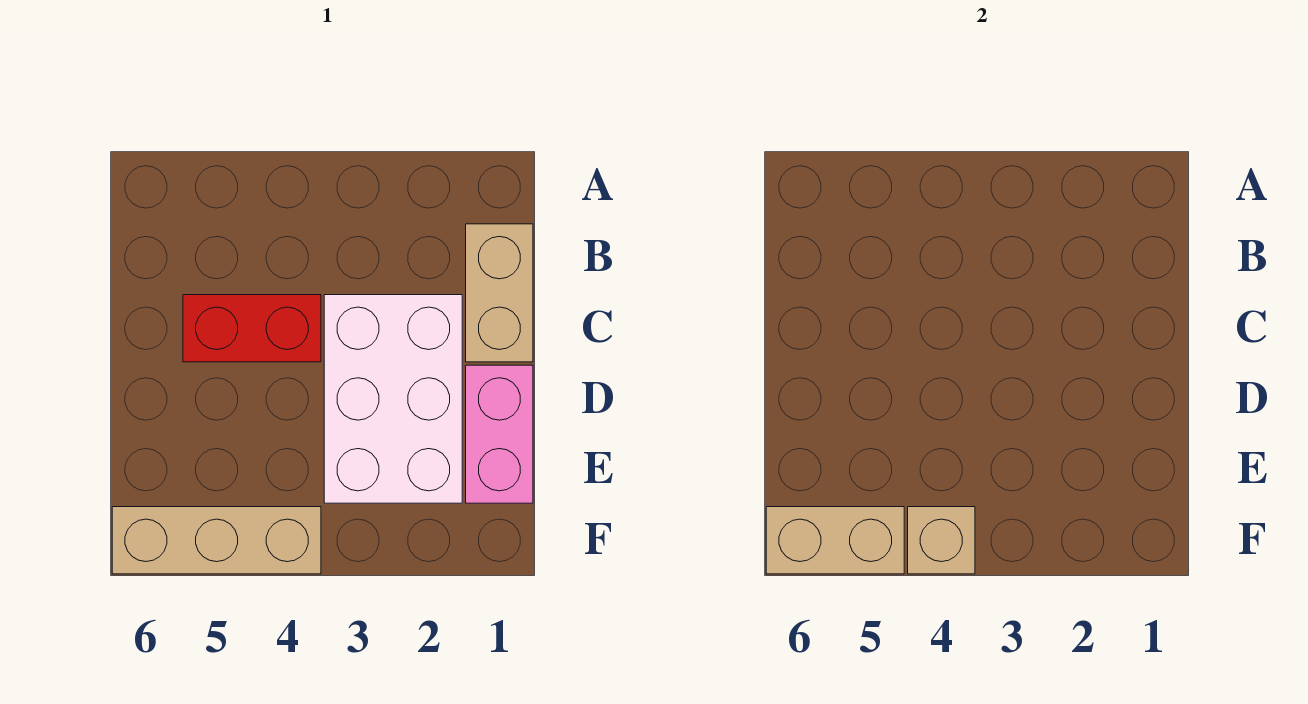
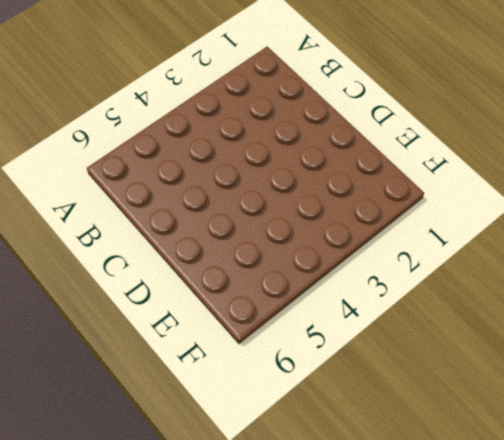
none -> tan brick B1:C1 level 1
none -> white brick C2:E3 level 1

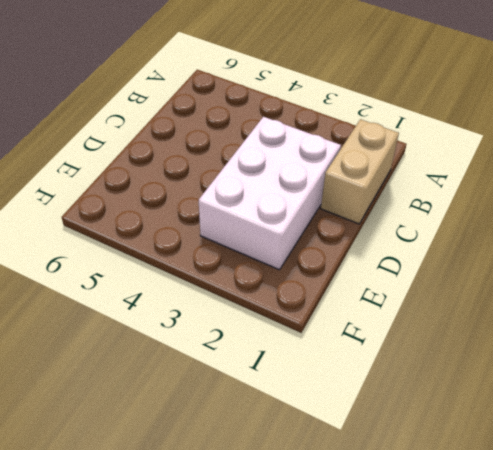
none -> red brick C4:C5 level 1
none -> pink brick D1:E1 level 1

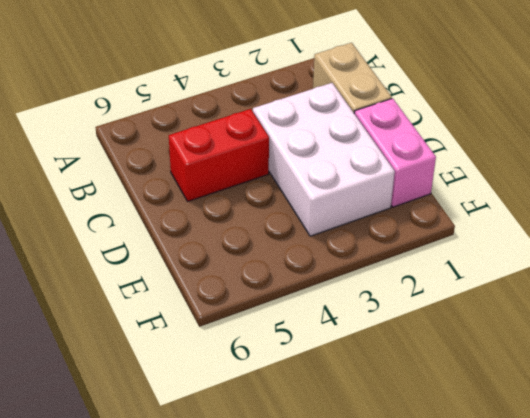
none -> tan brick F4:F6 level 1
none -> tan brick F4 level 2

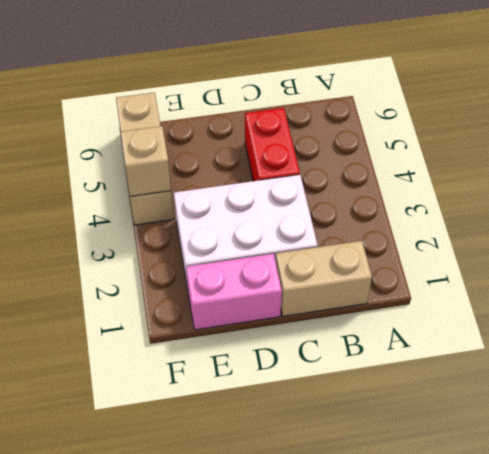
none -> tan brick F5:F6 level 2

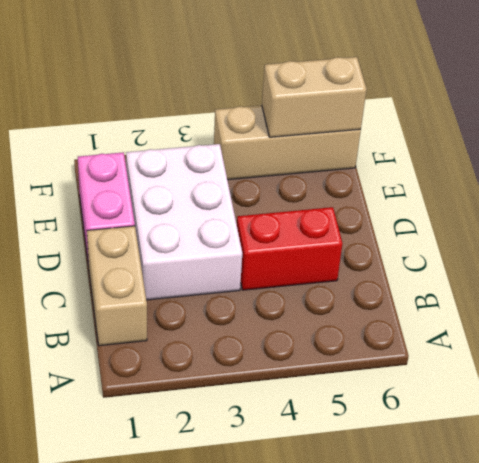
none -> tan brick F4 level 2

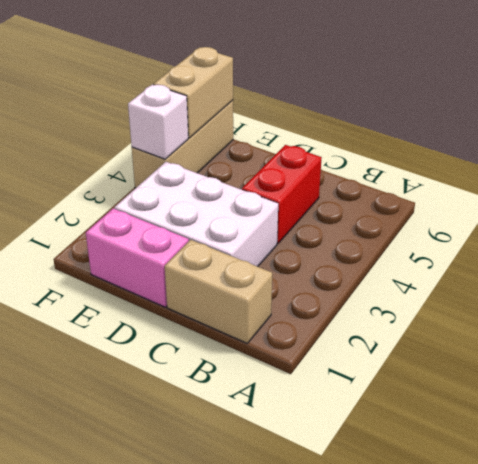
white brick F4 level 2 -> tan brick F4 level 2

